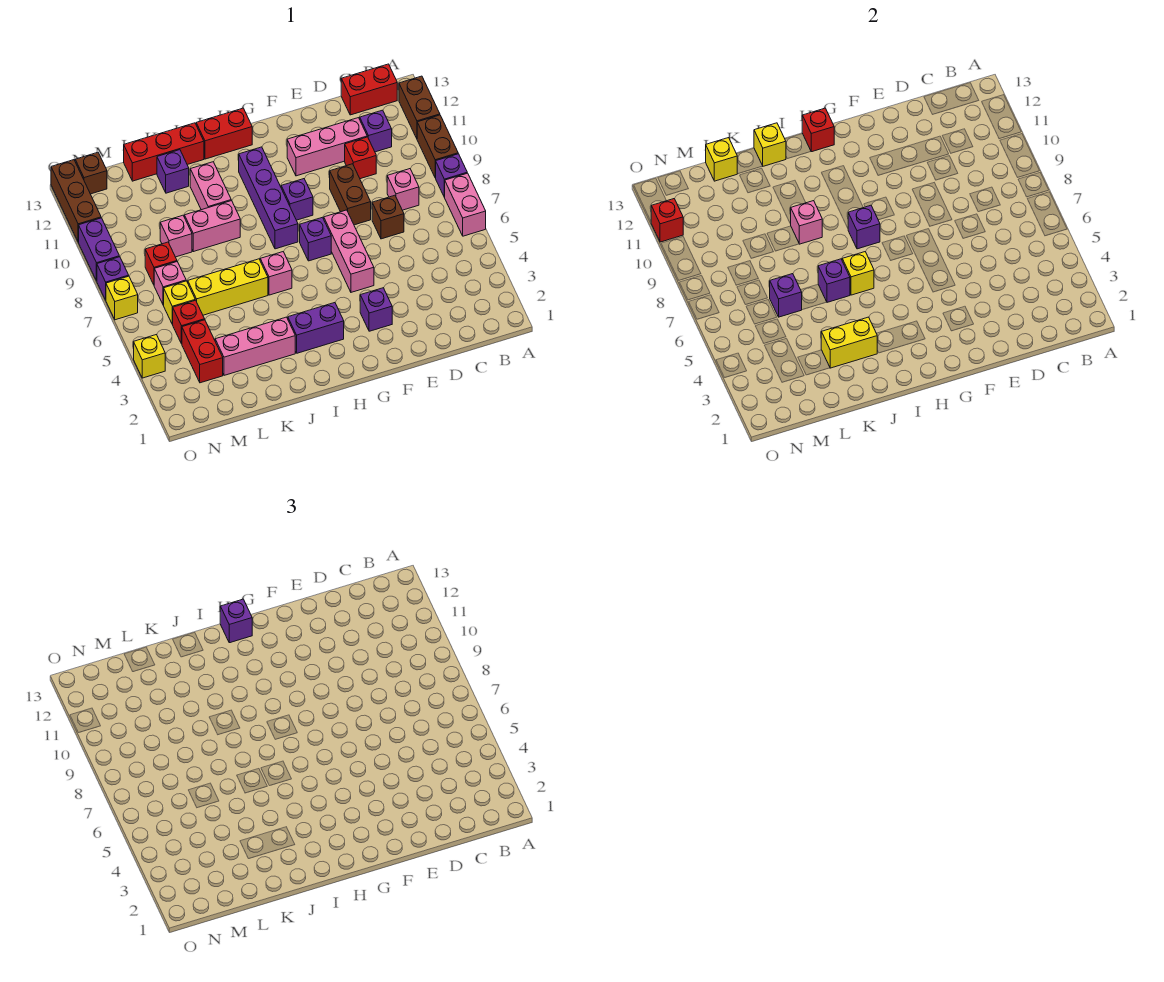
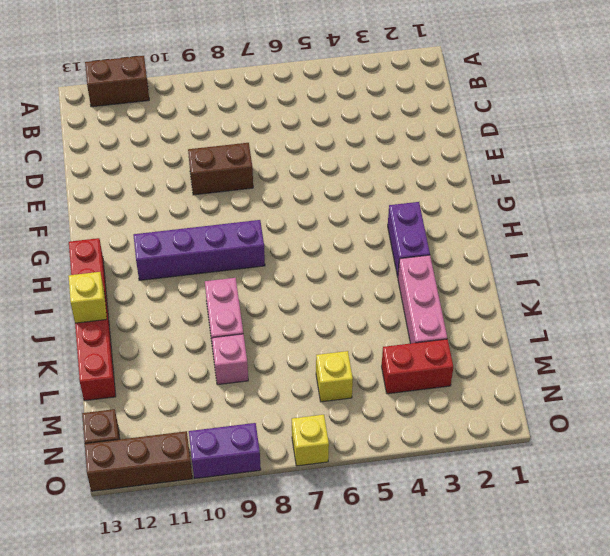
none -> pink brick A6:A7 level 1
none -> purple brick A8 level 1
none -> brown brick A9:A10 level 1
none -> red brick B13:C13 level 1

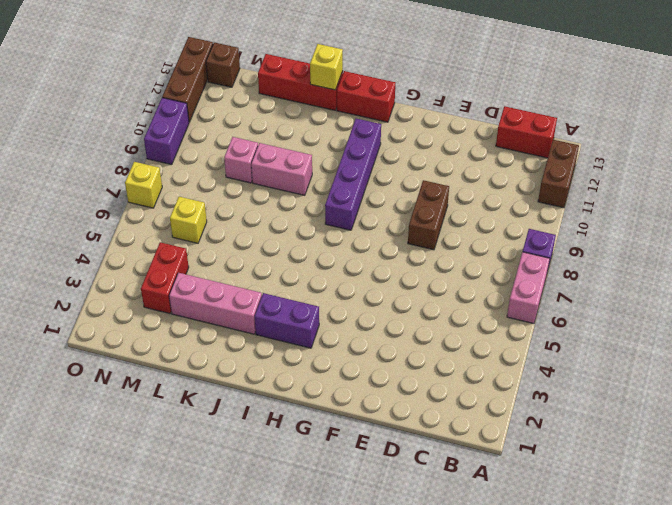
none -> brown brick A9:A10 level 1
none -> pink brick C8 level 1
none -> purple brick C11 level 1
none -> brown brick D7 level 1

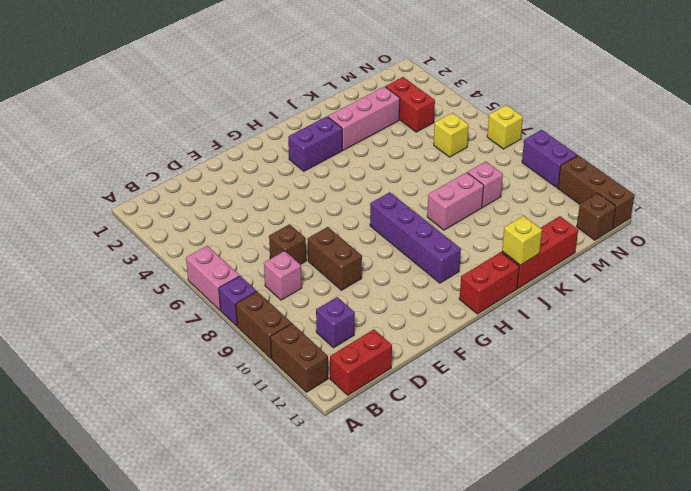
none -> red brick D10 level 1
none -> pink brick D11:F11 level 1
none -> purple brick F3 level 1
none -> pink brick F5:F7 level 1

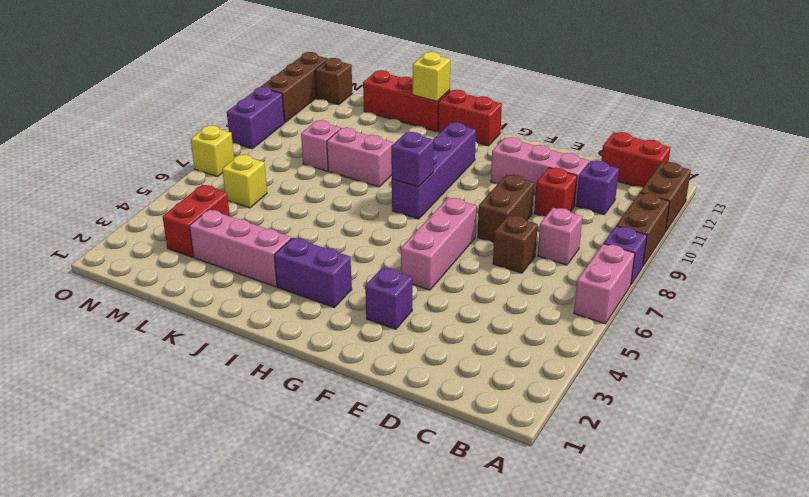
none -> purple brick G7 level 1
none -> purple brick G9 level 1
none -> pink brick I6 level 1
none -> yellow brick J6:L6 level 1

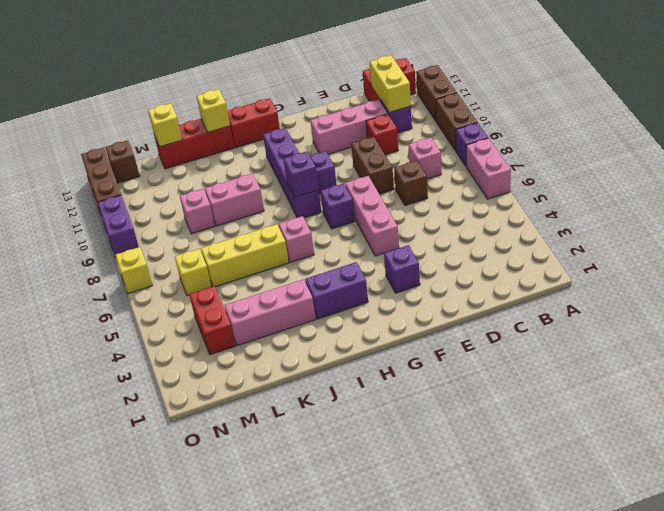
yellow brick C11:C12 level 2 -> yellow brick J3:K3 level 2
none -> pink brick J10:J11 level 1
none -> purple brick K12 level 1
none -> red brick M5 level 1
none -> pink brick M7 level 1

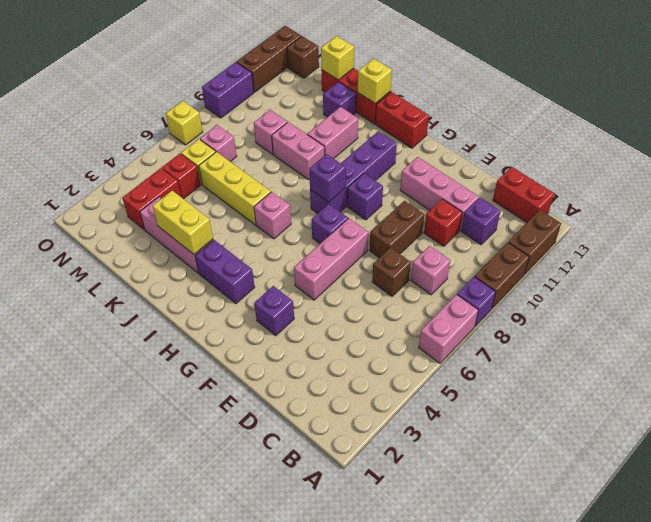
none -> red brick M8 level 1
none -> yellow brick O4 level 1
none -> purple brick O8 level 1
none -> red brick H13 level 2

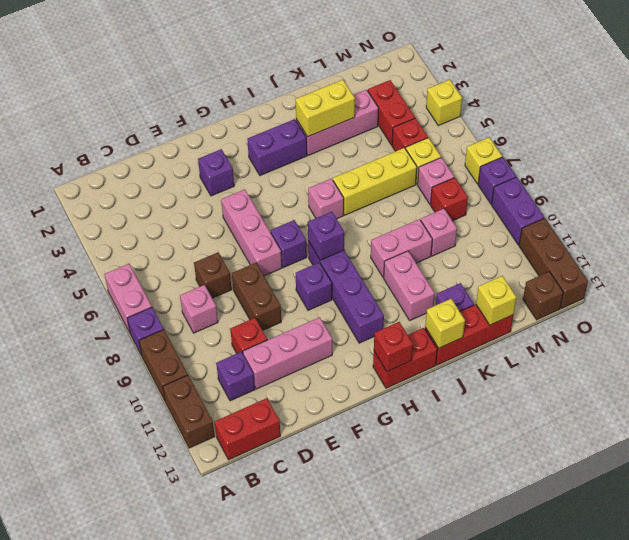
none -> yellow brick I6 level 2
none -> purple brick J6 level 2
none -> pink brick J9 level 2
none -> purple brick L6 level 2

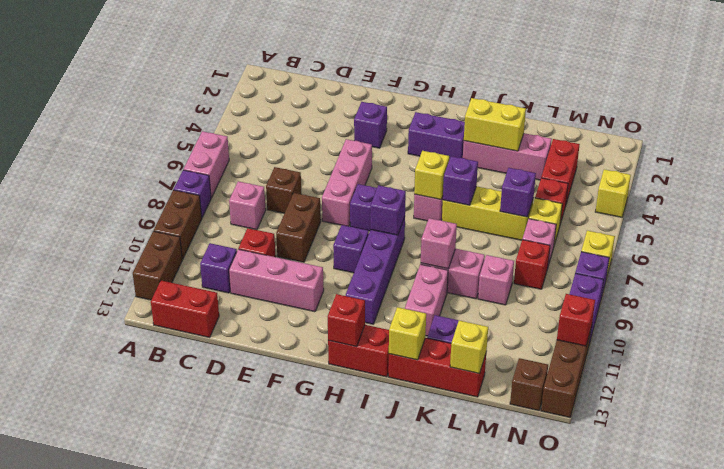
none -> purple brick H13 level 3

